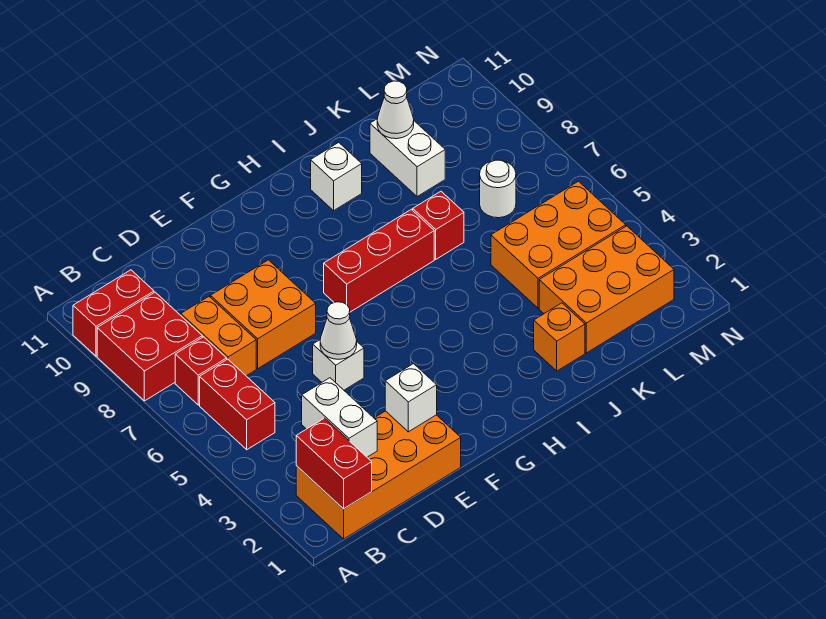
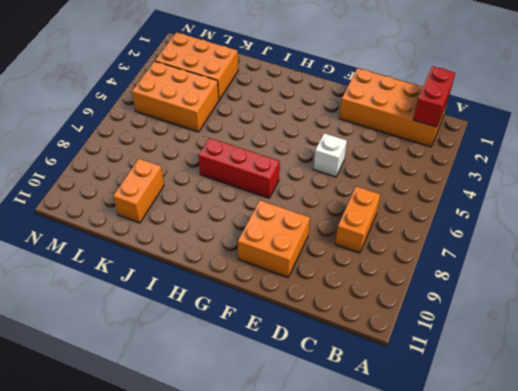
orange brick E9:F10 level 1 -> orange brick D7:E8 level 1
orange brick K9:K10 level 1 -> white brick K9:K10 level 1
none -> red brick A8:B9 level 1
none -> red brick A10:B10 level 1
none -> red brick B5:B6 level 1

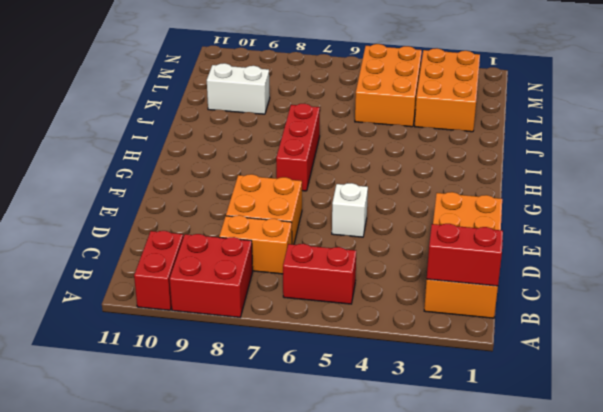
none -> red brick B7 level 1
none -> white brick I10 level 1
none -> orange brick J2 level 1

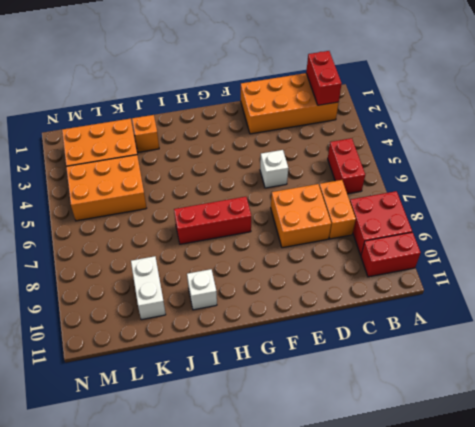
none -> red brick B7 level 1
none -> red brick J7 level 1
none -> white round brick L7 level 1

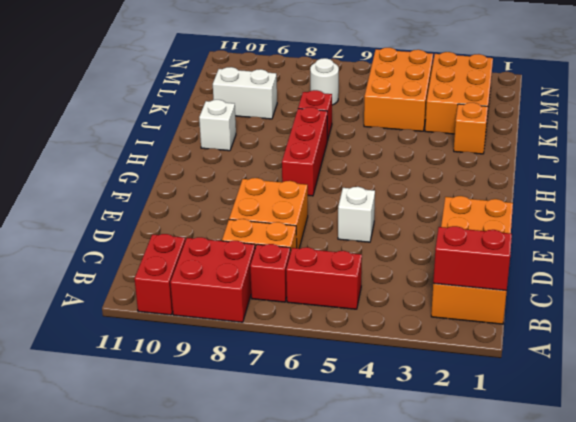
none -> white brick C2:C3 level 2
none -> white brick E2 level 2
none -> white cone E5 level 2

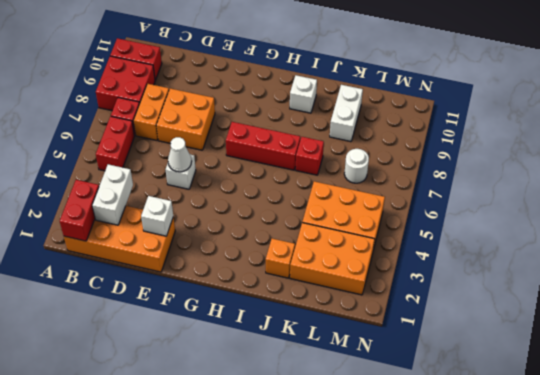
none -> white cone K10 level 2

